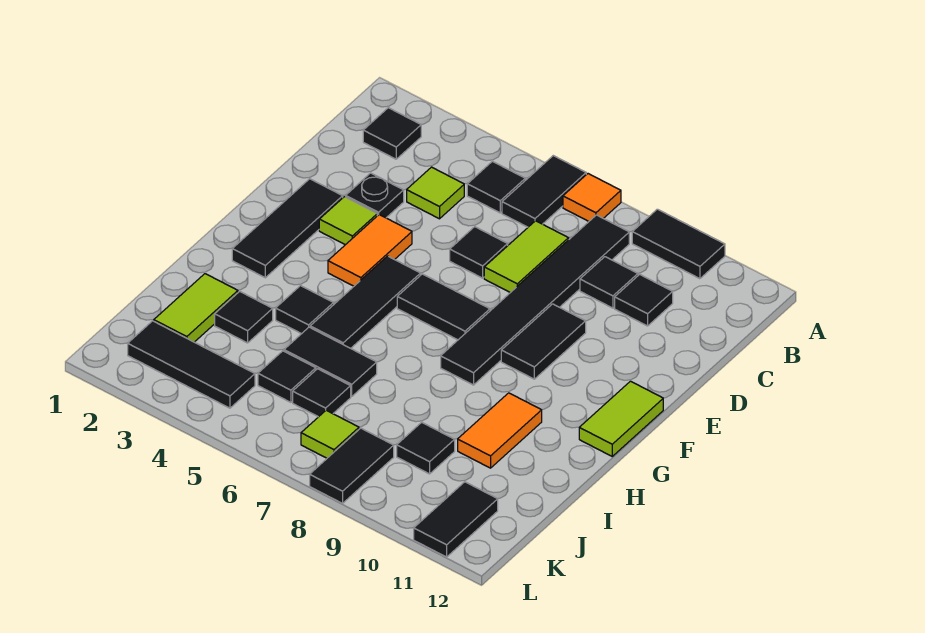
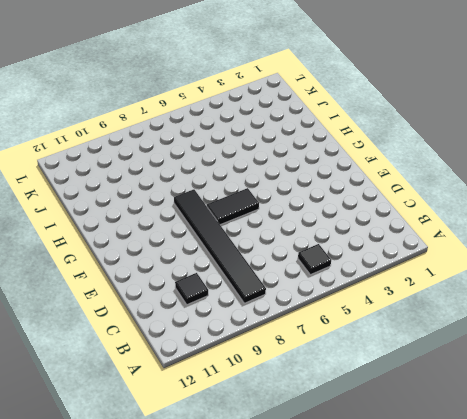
none -> black tile A6:B6 level 1
none -> orange tile A7 level 1
none -> black tile A9:A10 level 1
none -> black tile B2 level 1

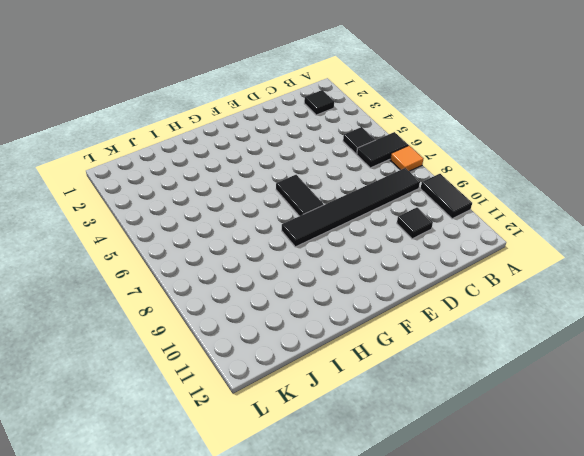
none -> lime tile C4 level 1
none -> lime tile C7:D7 level 1
none -> black tile C9 level 1
none -> black plate D3 level 1

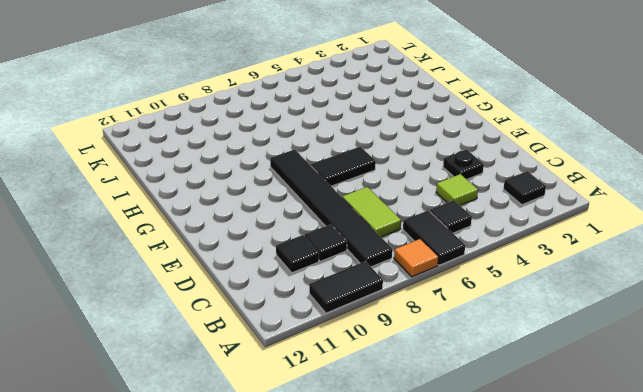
none -> black tile D6 level 1
none -> black tile E2:G2 level 1
none -> lime tile E3 level 1
none -> orange tile E4:F4 level 1

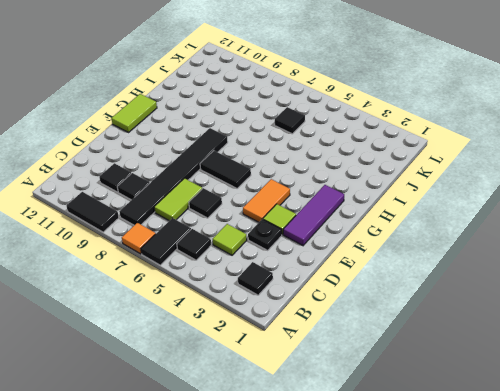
purple tile E2:G2 level 1 -> black tile E2:G2 level 1
none -> black tile E9:F9 level 1
none -> black tile F5:H5 level 1
none -> black tile H4 level 1
none -> orange tile H10:I10 level 1

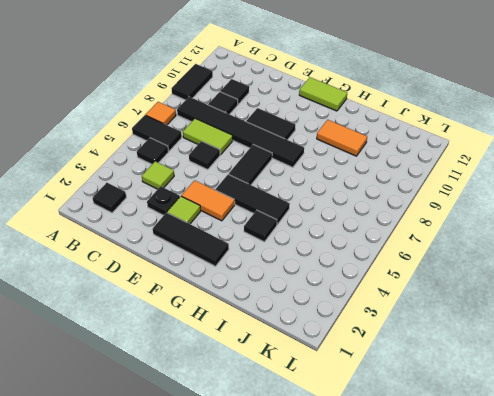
none -> lime tile I2:J2 level 1
none -> black tile I3 level 1
none -> black tile I5:I6 level 1
none -> black tile J5 level 1

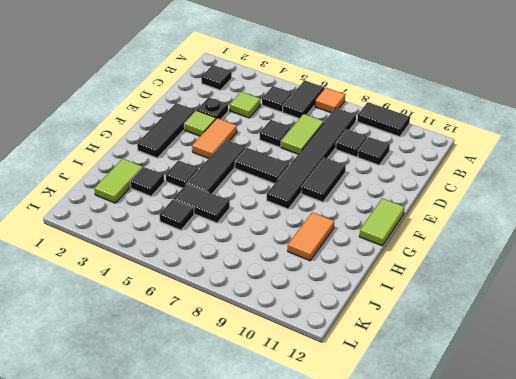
none -> black tile J6 level 1
none -> black tile J9 level 1
none -> black tile K2:K4 level 1
none -> lime tile K7 level 1

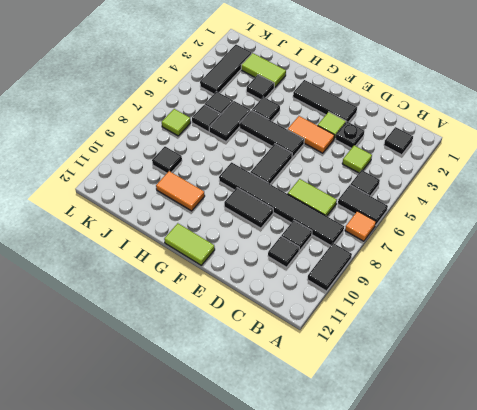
none -> black tile D6 level 1
none -> black tile K8:L8 level 1
none -> black tile K11:L11 level 1

